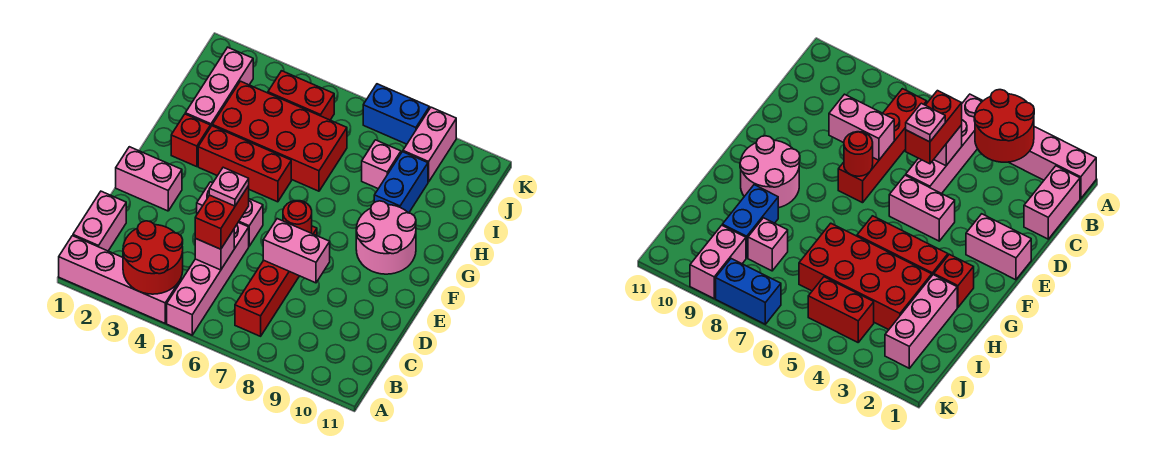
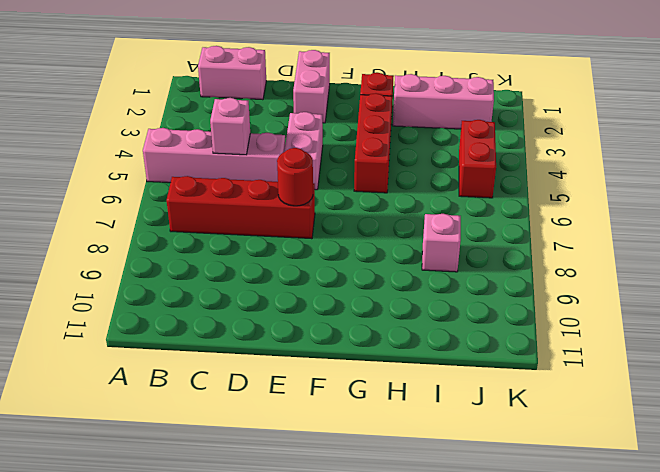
none -> pink brick A1:A4 level 1
none -> pink round brick F9:G10 level 1
none -> red brick H3:I6 level 1

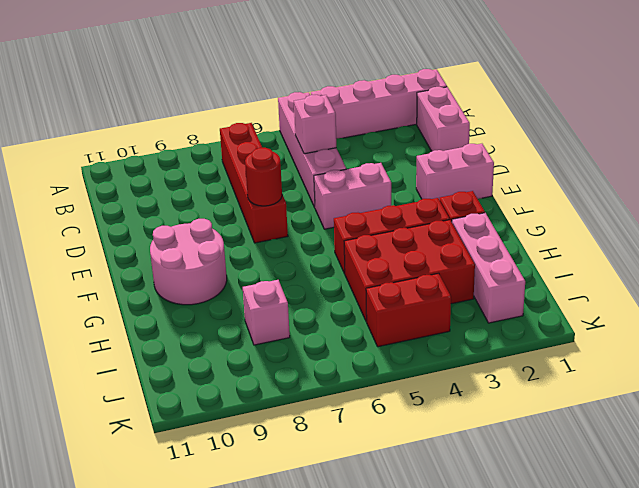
red brick H3:I5 level 1 -> red brick H3:I6 level 1
none -> blue brick H9:I9 level 1
none -> pink brick J9:K9 level 1
none -> blue brick K7:K8 level 1

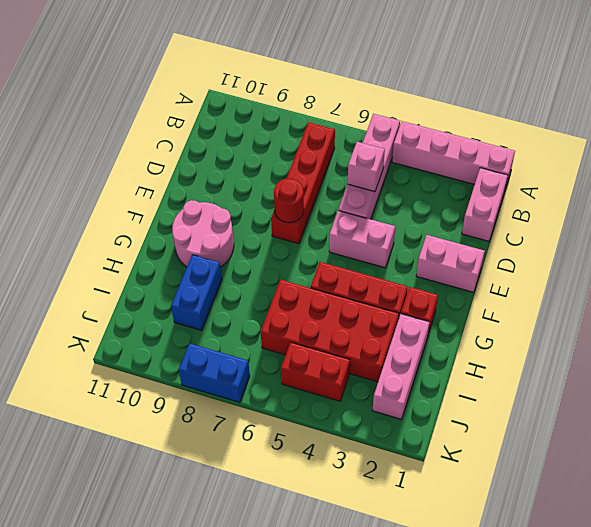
none -> pink brick I8 level 1
none -> pink brick J9:K9 level 1
none -> red round brick A3:B4 level 2

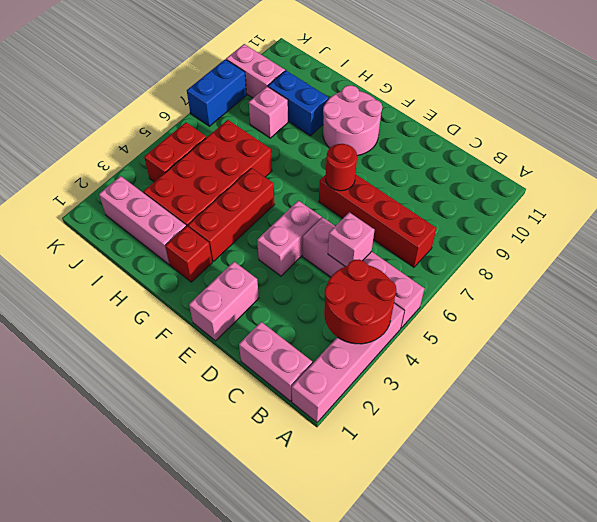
none -> pink brick D7:D8 level 2
none -> red brick C5:D5 level 3
none -> pink plate D5 level 4

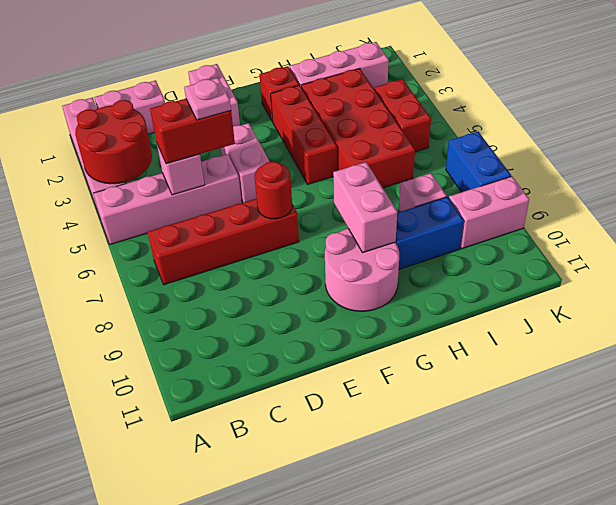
pink brick G8:G9 level 2 -> pink brick D7:D8 level 2

